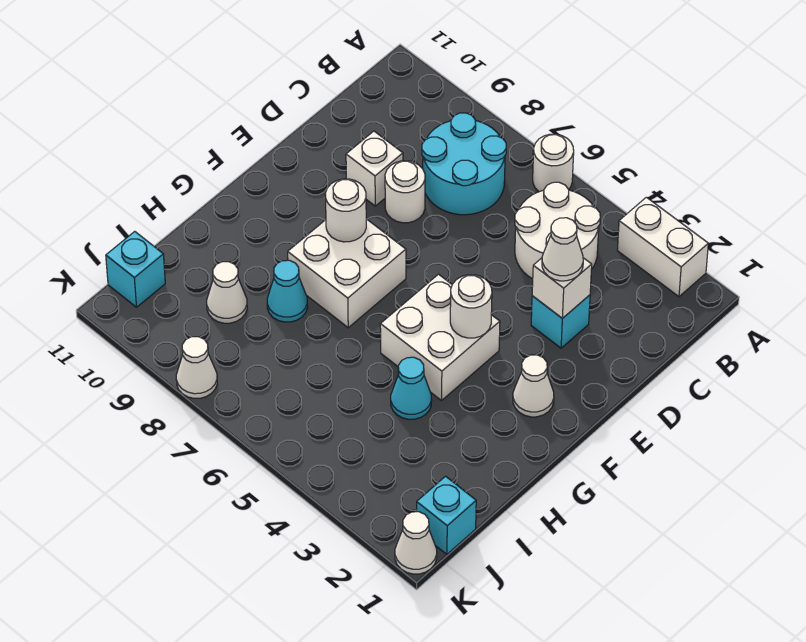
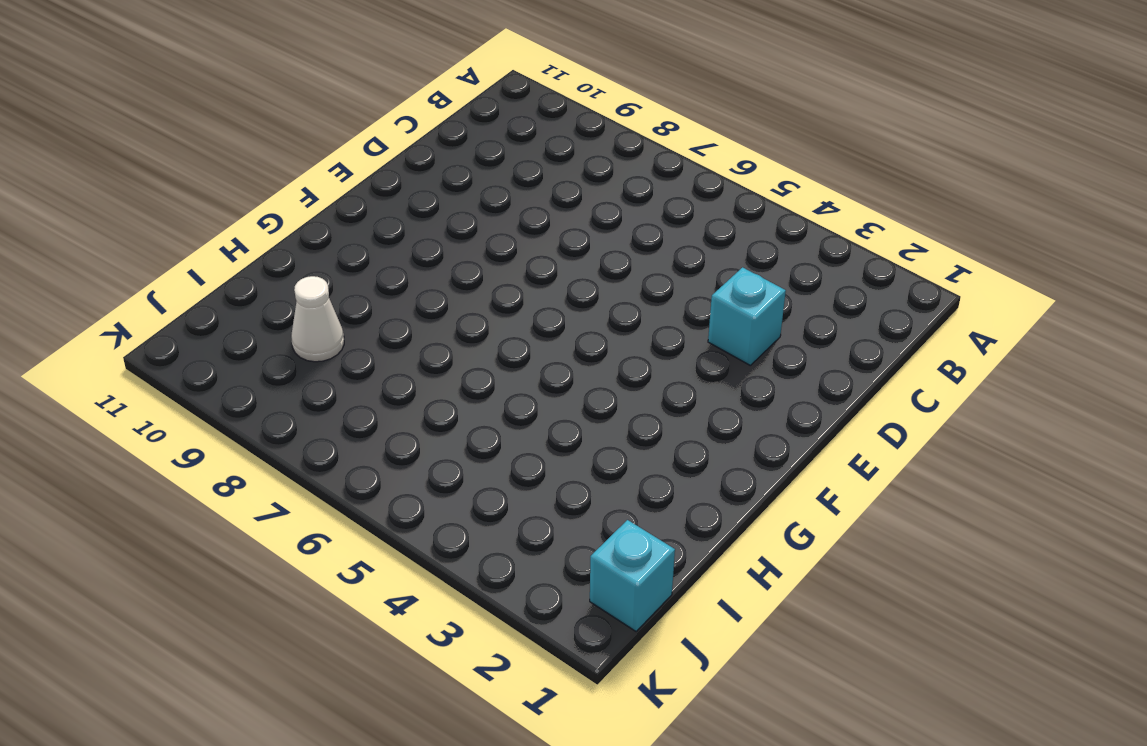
none -> white brick A2:A3 level 1
none -> white round brick A6 level 1
none -> white round brick B4:C5 level 1

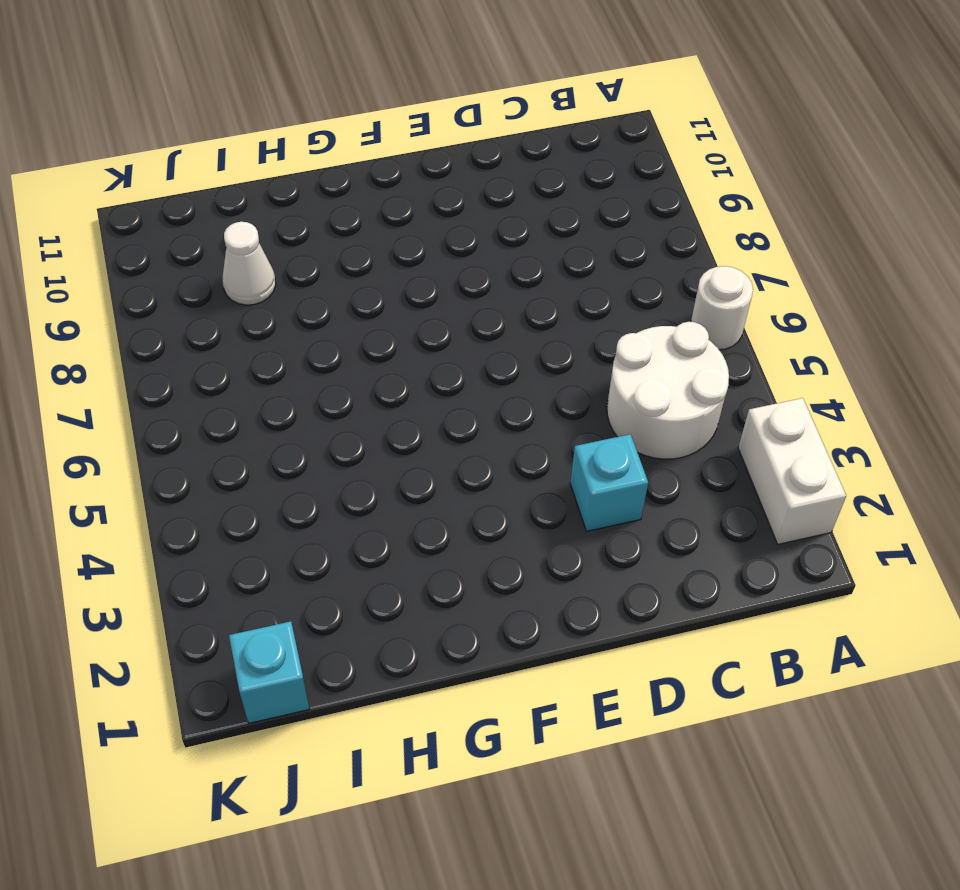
none -> cyan round brick B7:C8 level 1
none -> white round brick D8 level 1
none -> white brick D9 level 1

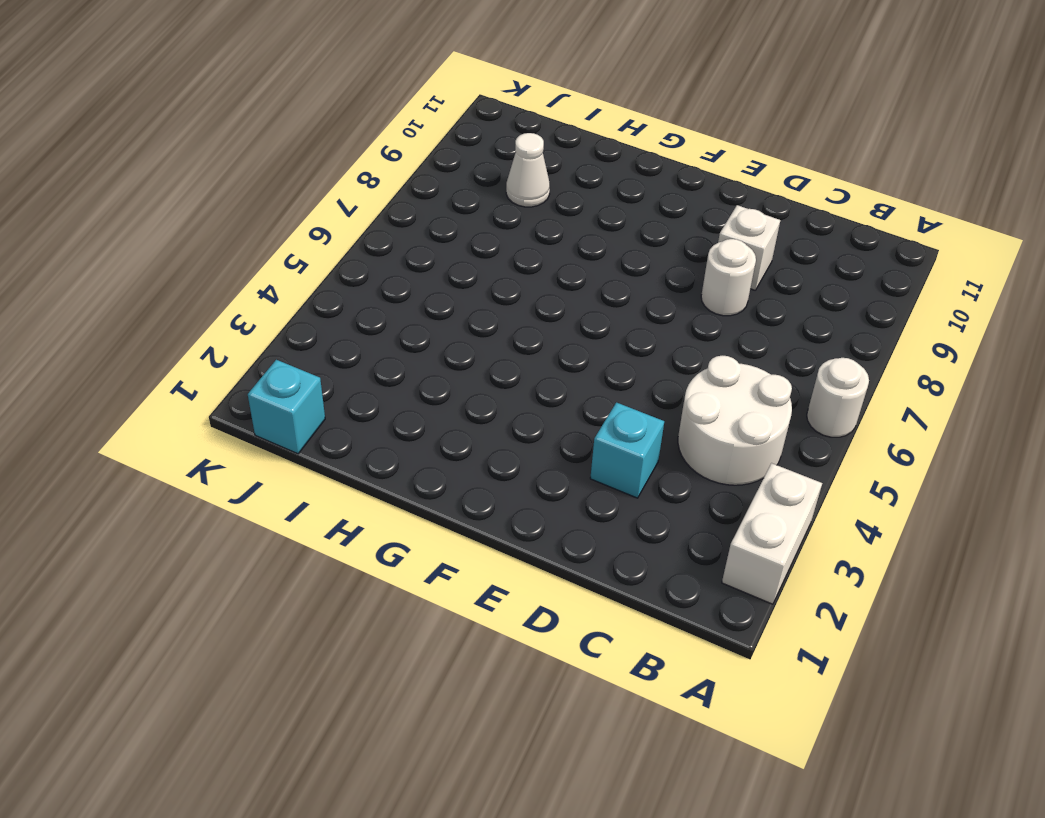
none -> cyan round brick B7:C8 level 1
none -> white cone F2 level 1
none -> white brick F4:G5 level 1

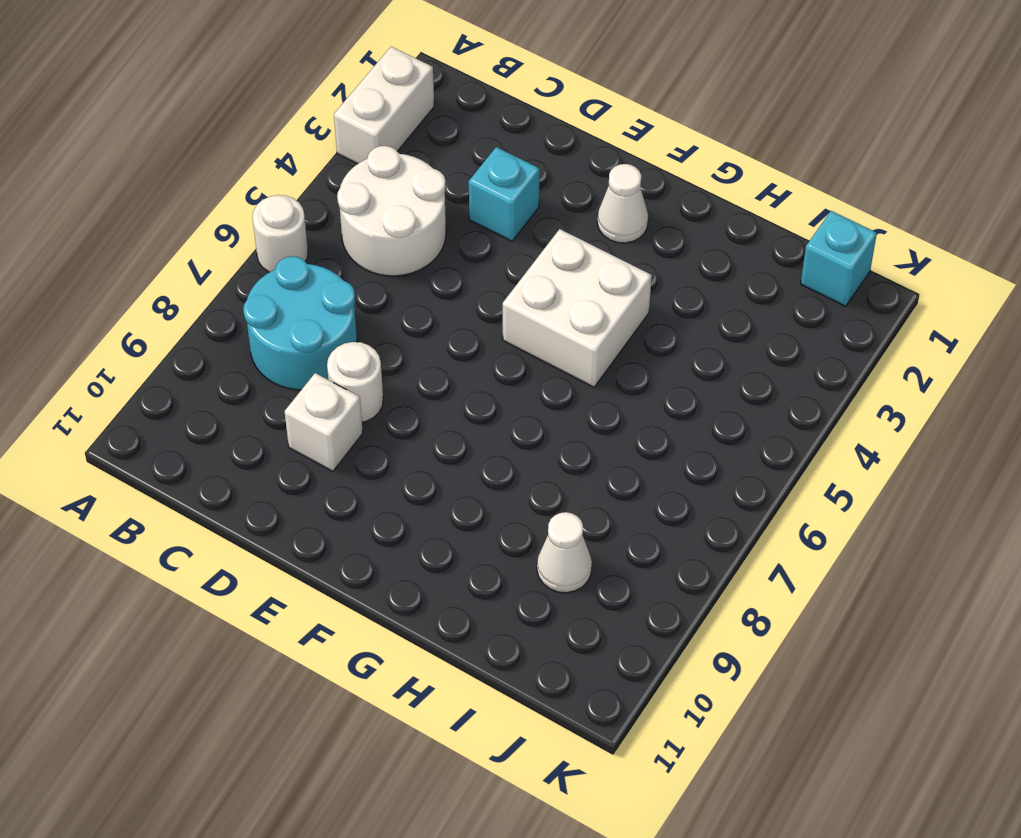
none -> white brick F7:G8 level 1
none -> cyan cone H4 level 1
none -> cyan cone H8 level 1

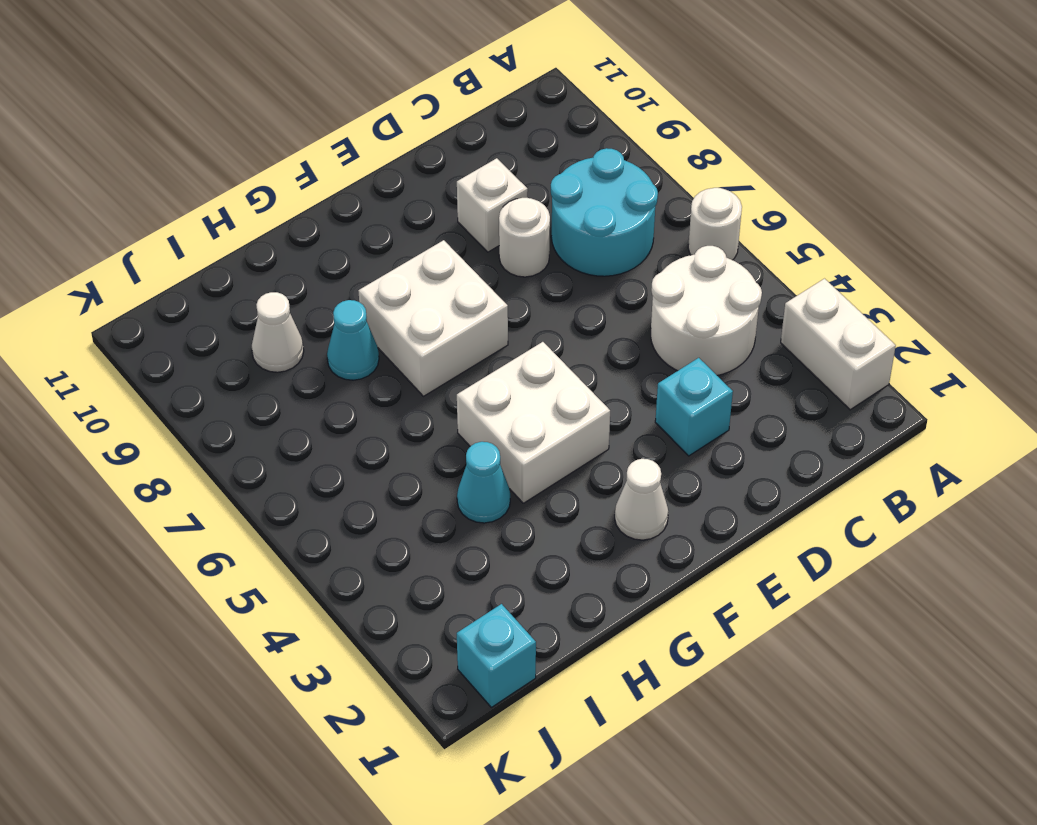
none -> cyan brick J11 level 1
none -> white cone K1 level 1
none -> white cone K8 level 1

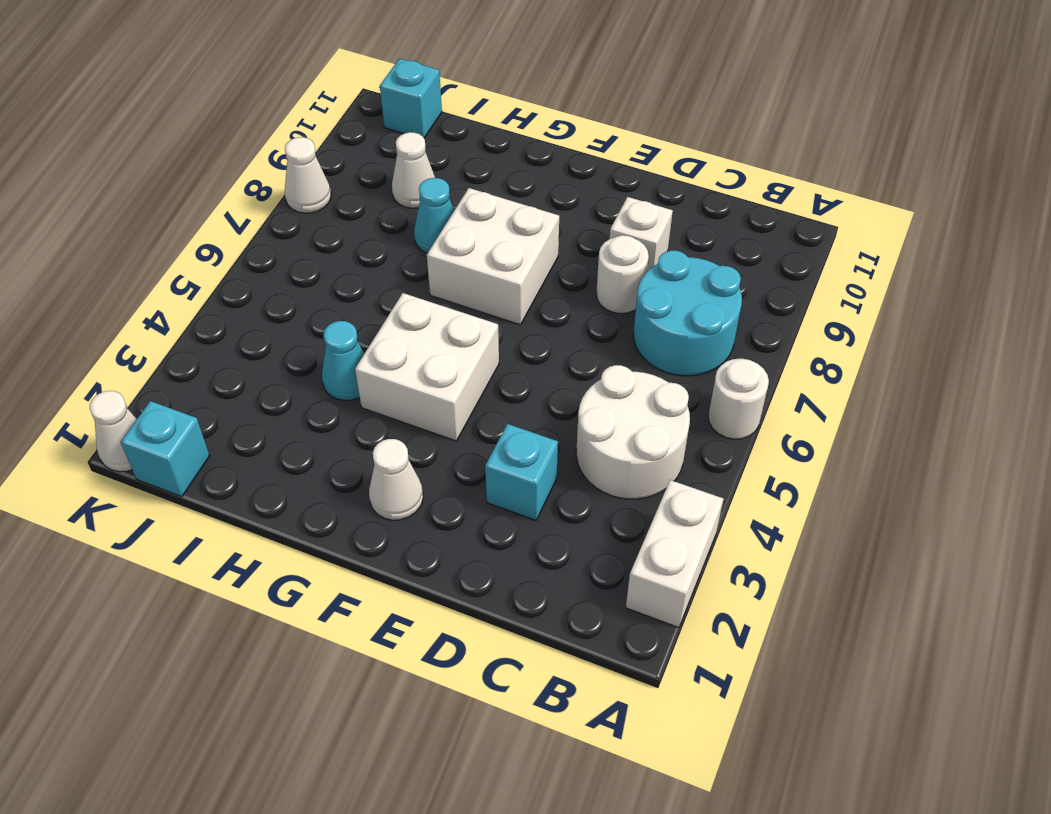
none -> white brick D3 level 2
none -> white round brick F4 level 2
none -> white round brick F8 level 2

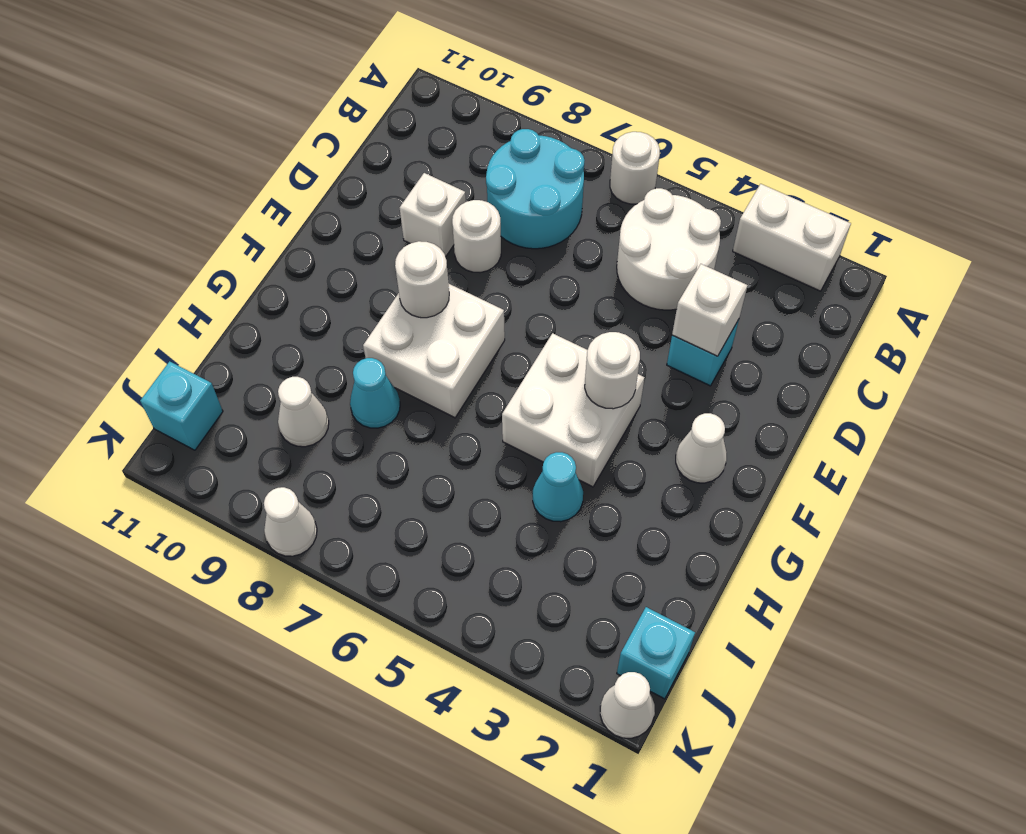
none -> white cone D3 level 3

